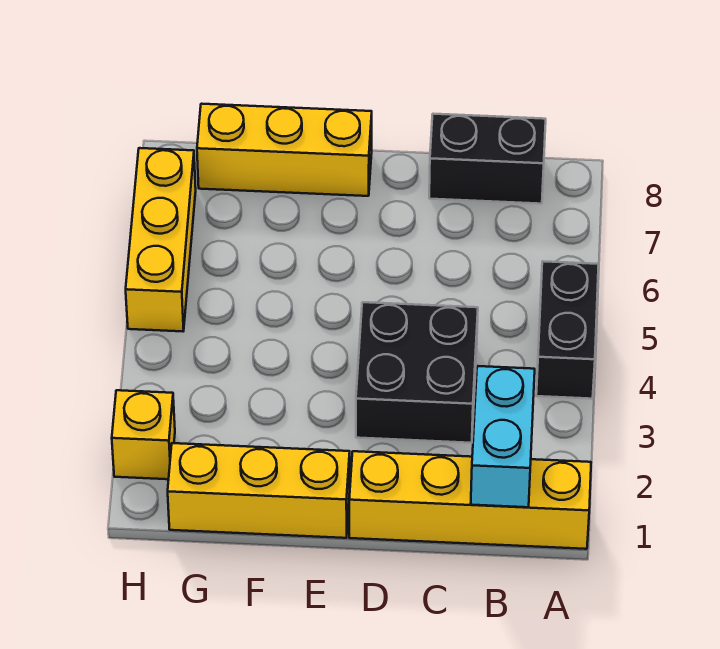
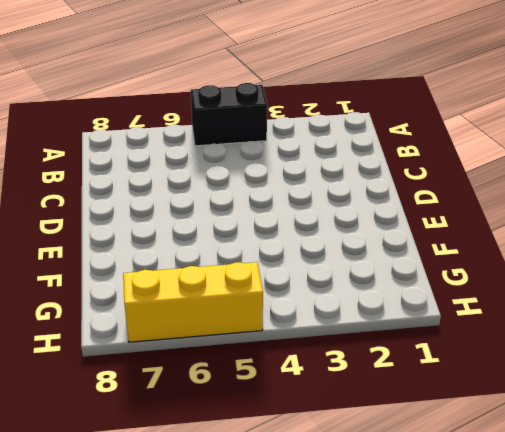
none -> yellow brick A1:D1 level 1
none -> black brick B8:C8 level 1

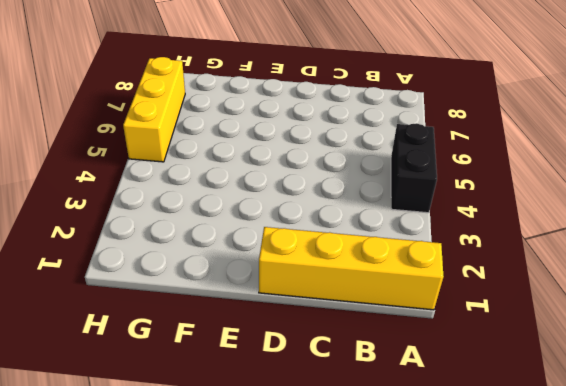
none -> black brick B8:C8 level 1
none -> black brick C3:D4 level 1

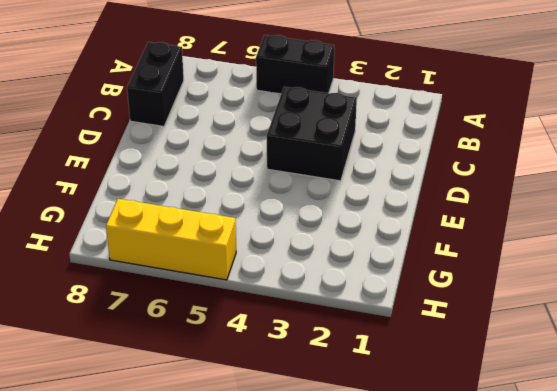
none -> yellow brick A1:D1 level 1
none -> yellow brick E1:G1 level 1

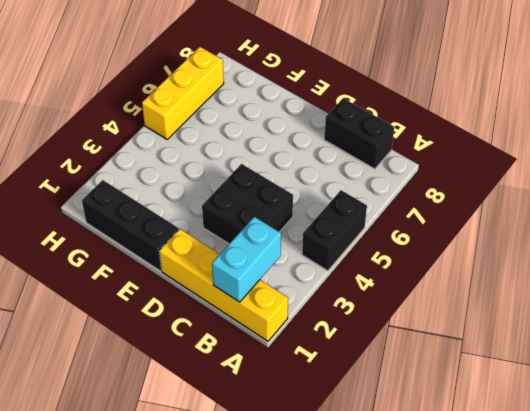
black brick E1:G1 level 1 -> yellow brick E1:G1 level 1
none -> yellow brick E8:G8 level 1
none -> yellow brick H2 level 1

